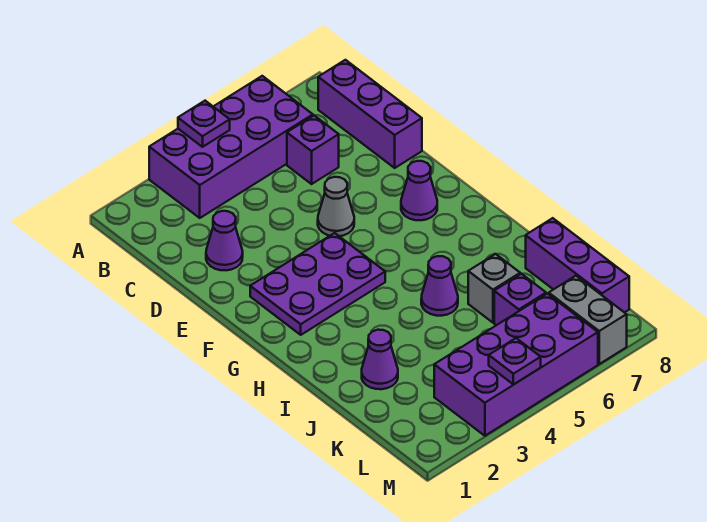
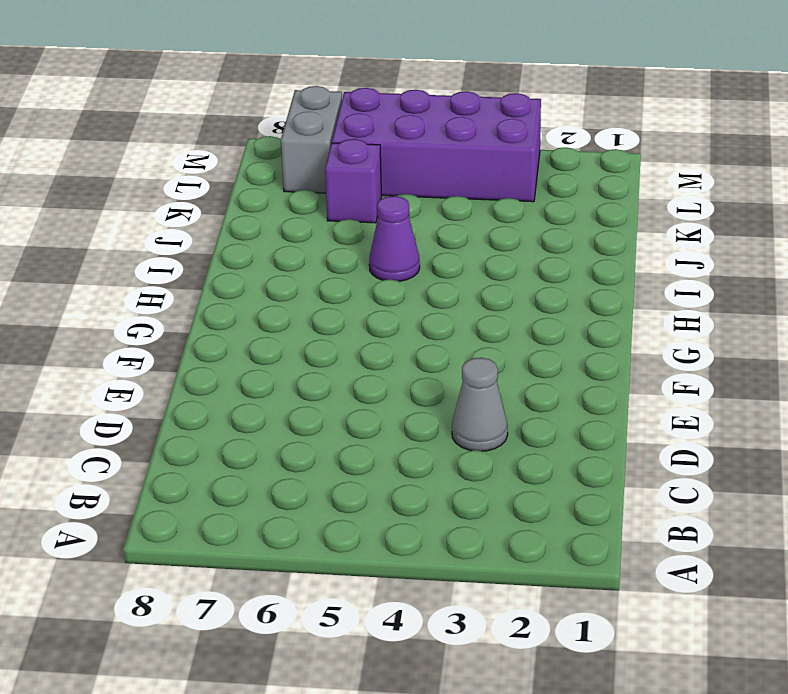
grey cone D3 level 1 -> grey cone E5 level 1
none -> purple brick A3:B6 level 1
none -> purple brick B8:D8 level 1
none -> purple brick C6 level 1

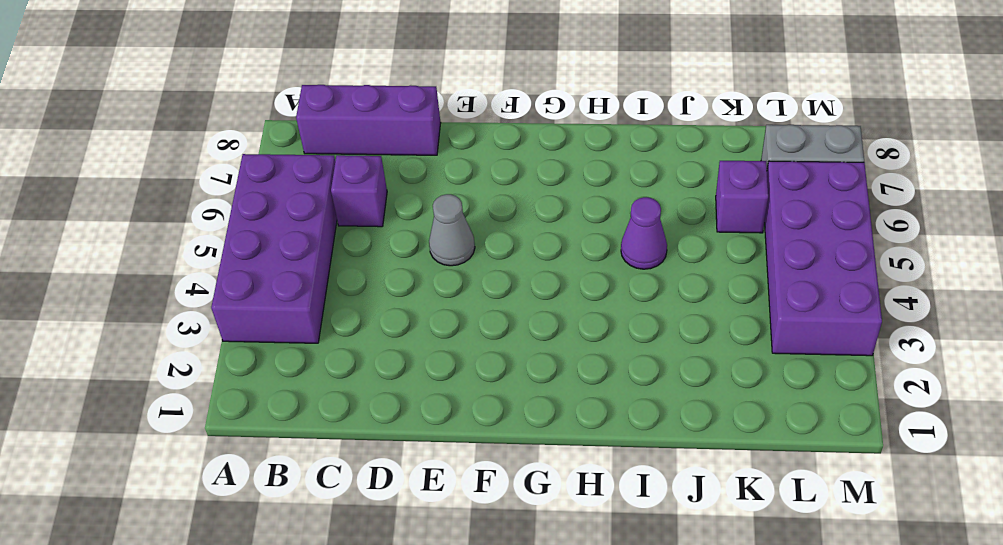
none -> purple cone D2 level 1
none -> purple plate F2:G4 level 1
none -> purple cone F7 level 1

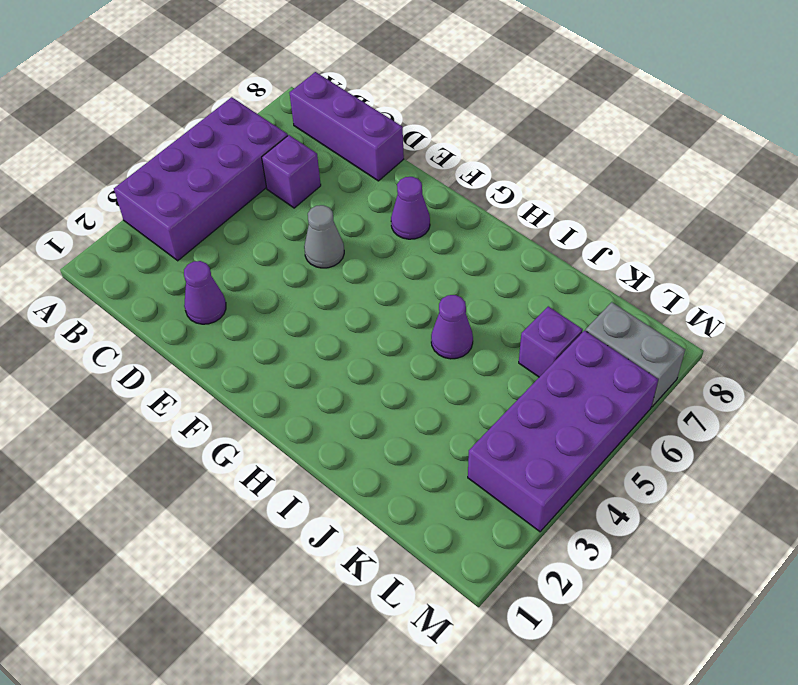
none -> purple plate F2:G4 level 1
none -> purple cone J2 level 1
none -> grey brick J6 level 1

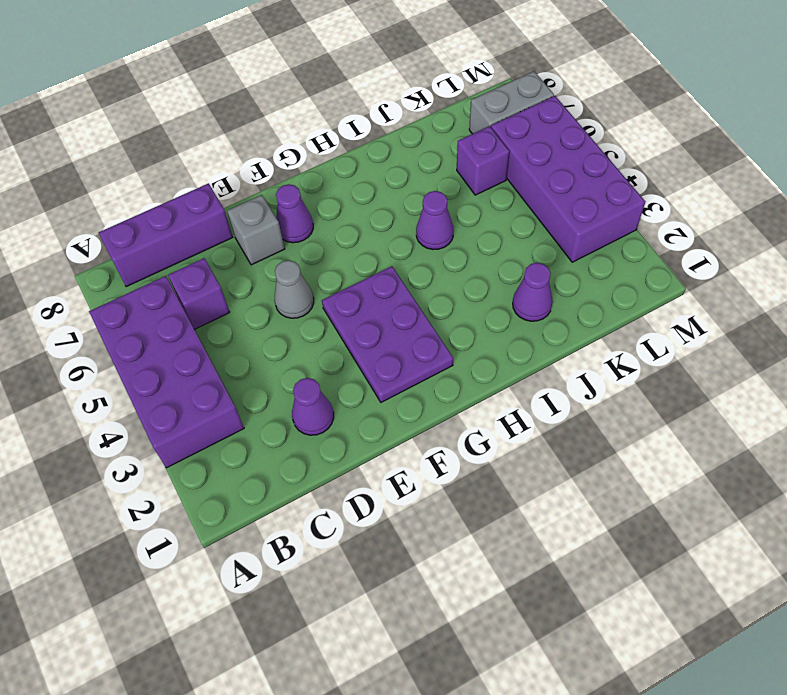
grey brick E7 level 1 -> grey brick J6 level 1
none -> purple brick J8:L8 level 1
none -> purple plate A4 level 2
none -> purple plate M4 level 2

